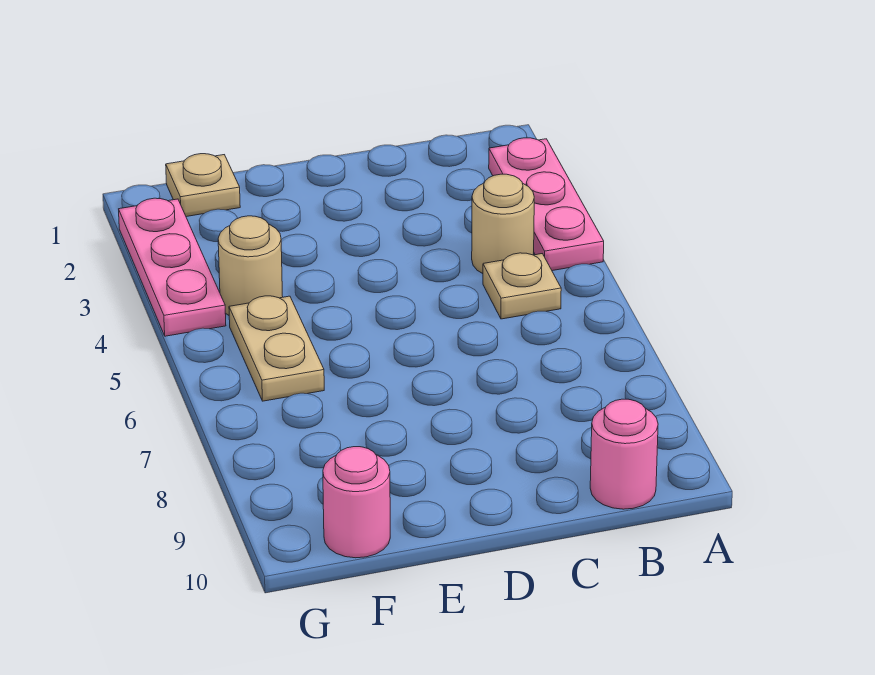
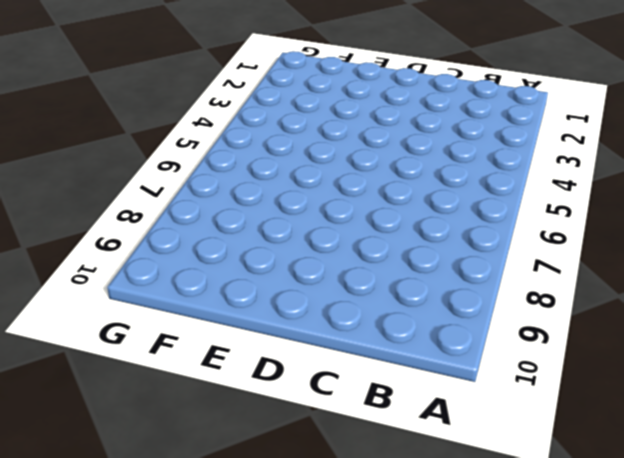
none -> pink plate A2:A4 level 1
none -> tan round brick B4 level 1

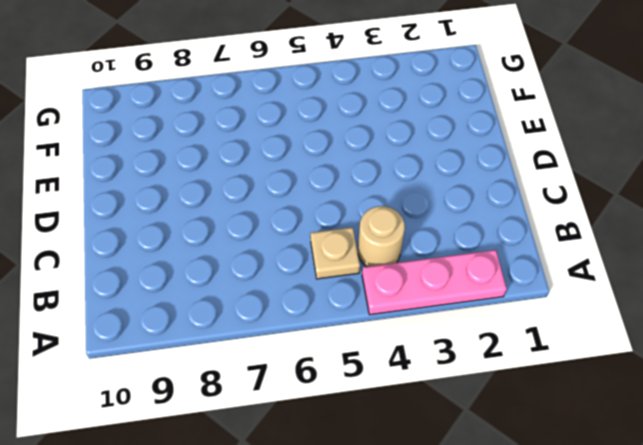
none -> pink round brick B10 level 1
none -> tan plate F1 level 1

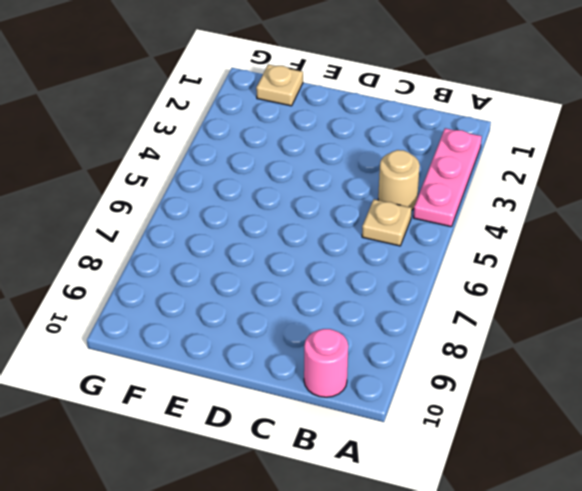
none -> tan round brick F4 level 1
none -> tan plate F5:F6 level 1

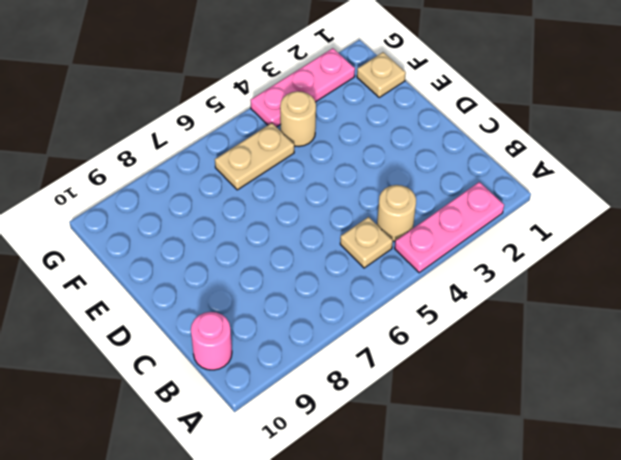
none -> pink round brick F10 level 1

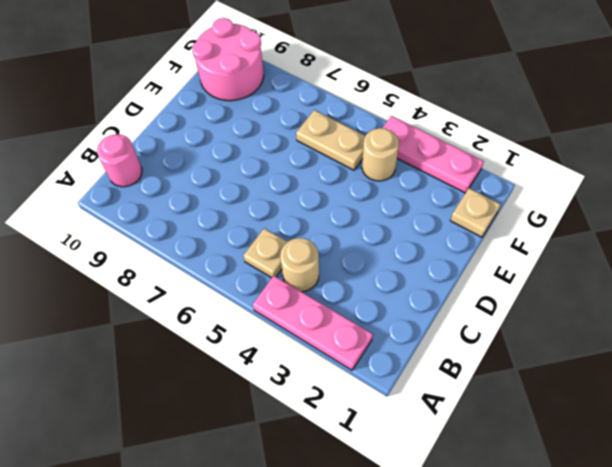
pink round brick F9:G10 level 1 -> pink round brick F10 level 1

